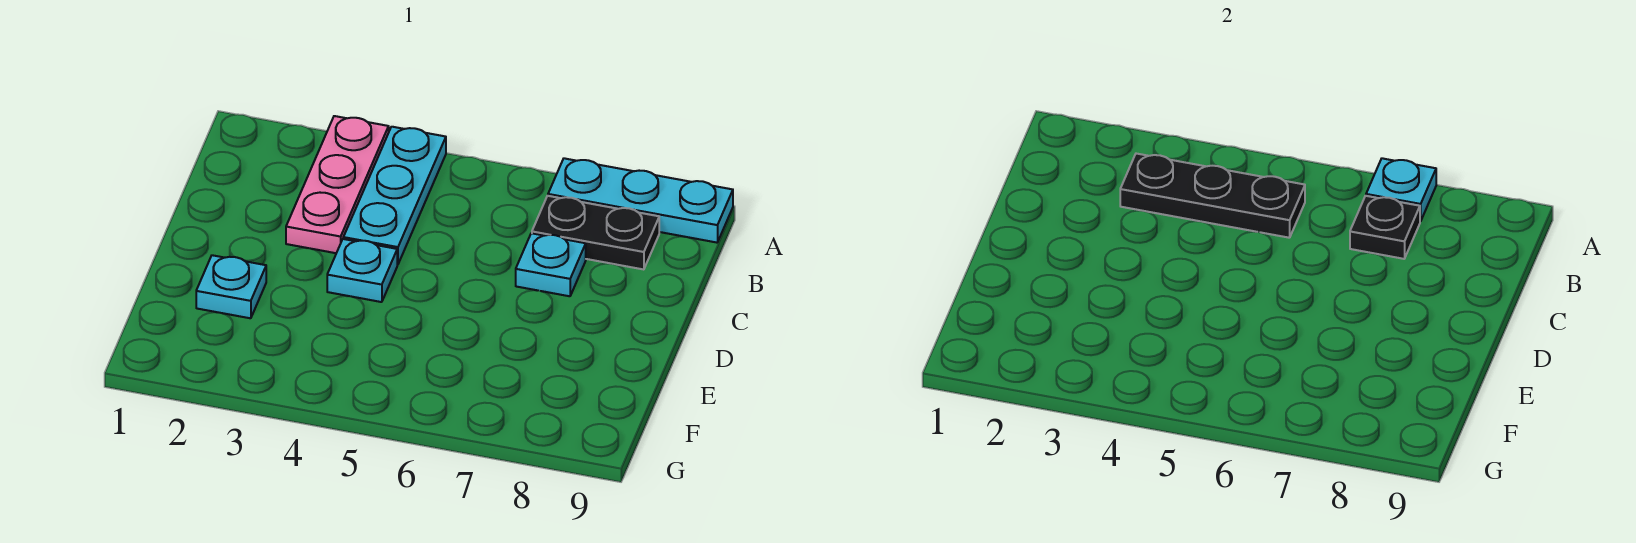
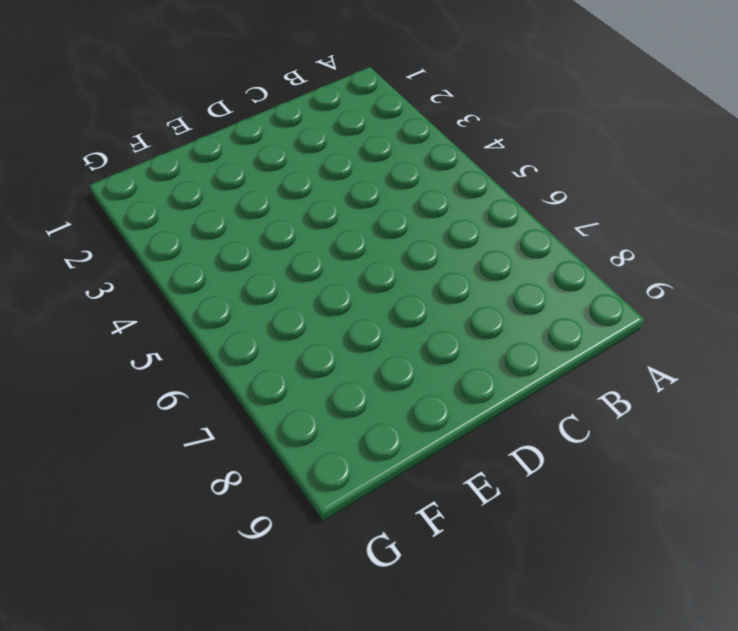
none -> pink plate A3:C3 level 1
none -> cyan plate A4:C4 level 1

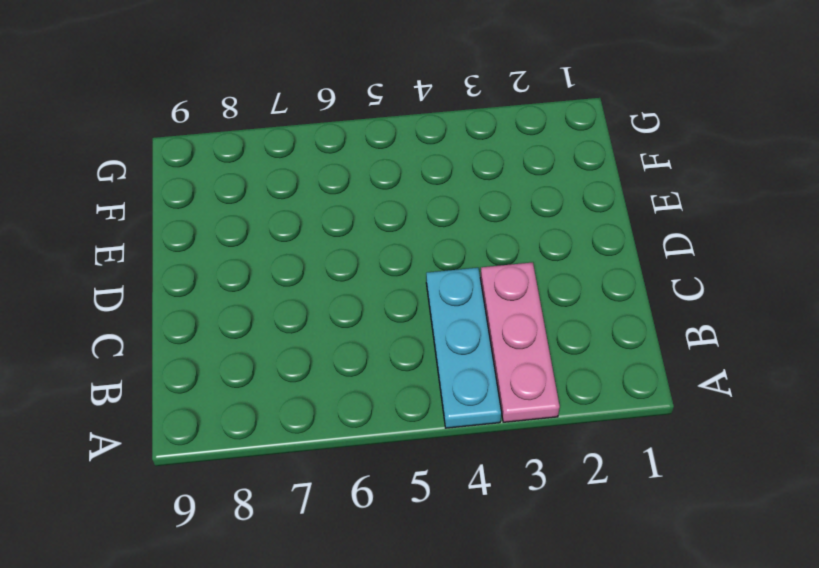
none -> cyan plate A7:A9 level 1
none -> black plate B7:B8 level 1

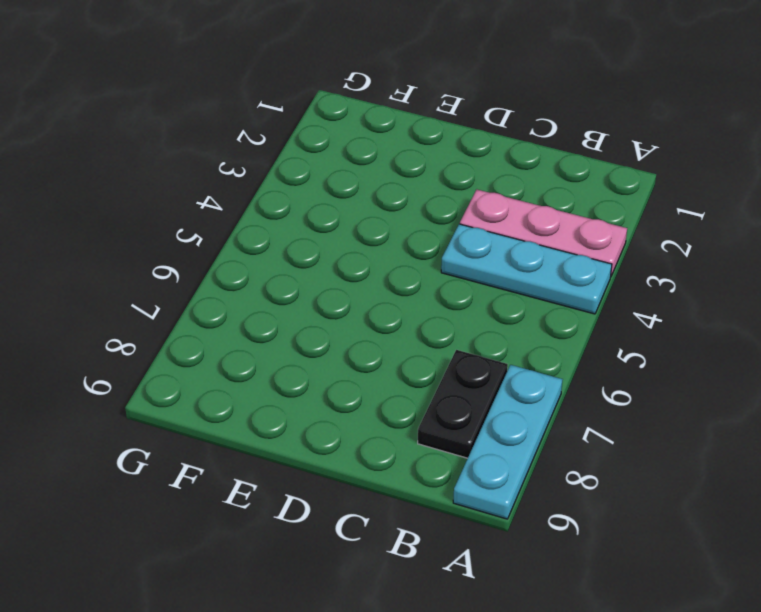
none -> cyan plate C7 level 1
none -> cyan plate D4 level 1

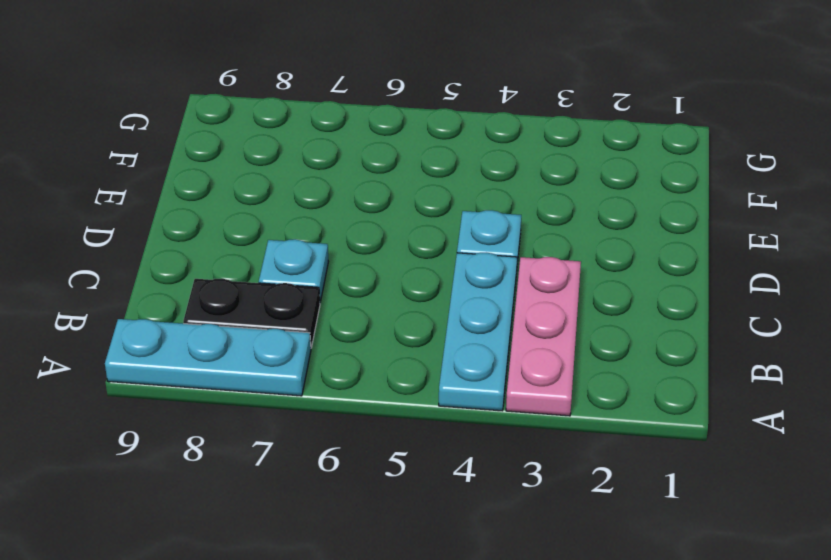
none -> cyan plate E2 level 1
none -> cyan plate A7 level 2

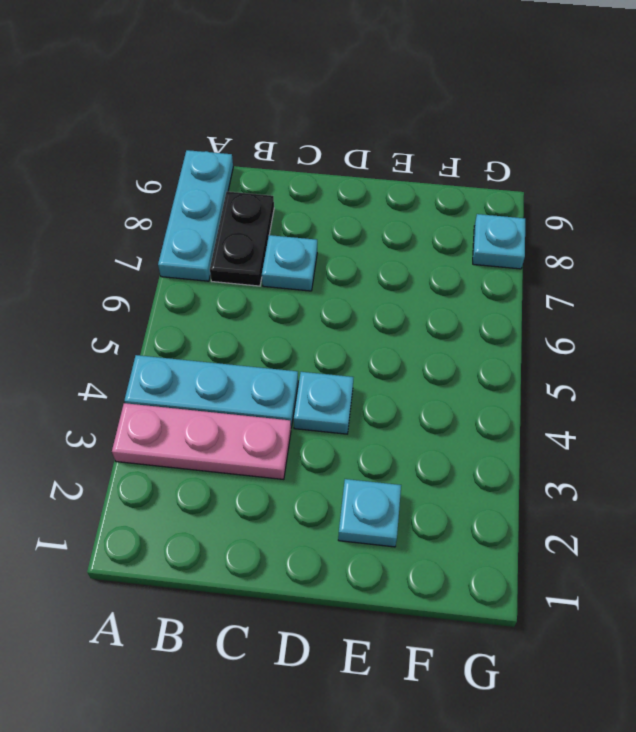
cyan plate G8 level 1 -> cyan plate A7 level 2
none -> black plate B3:B5 level 2
none -> black plate B7 level 2

